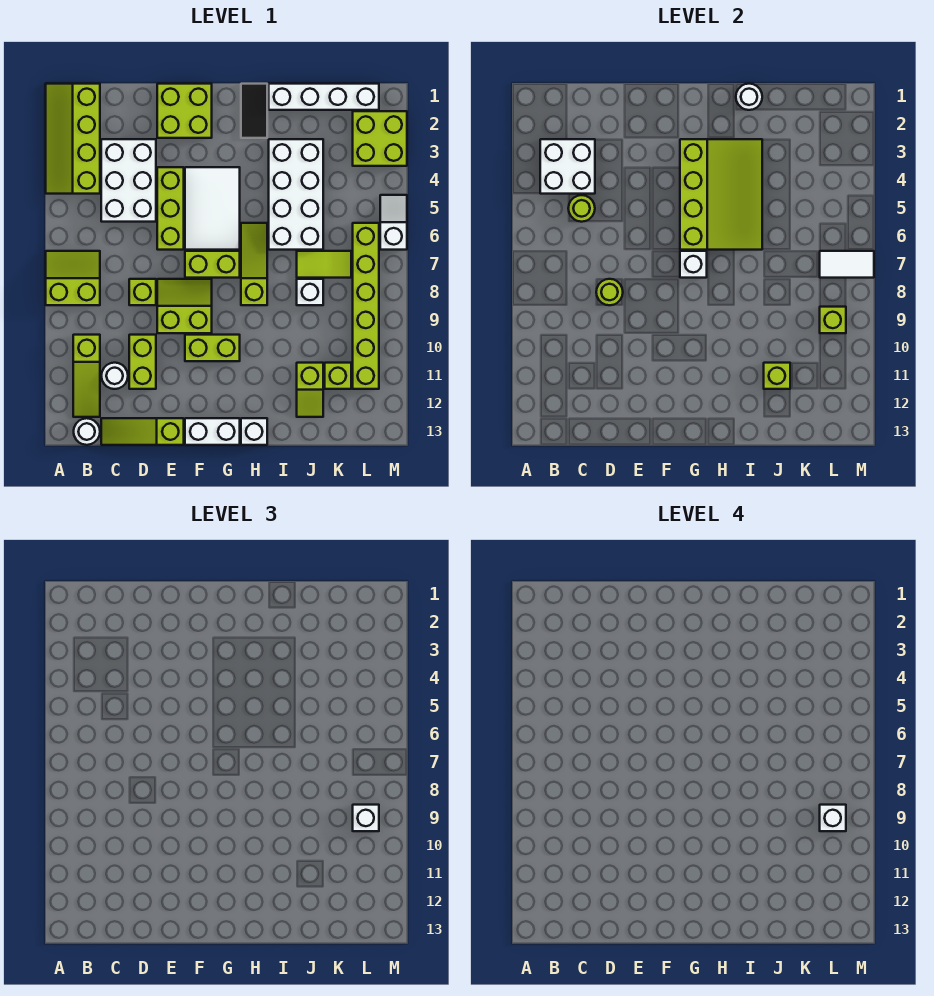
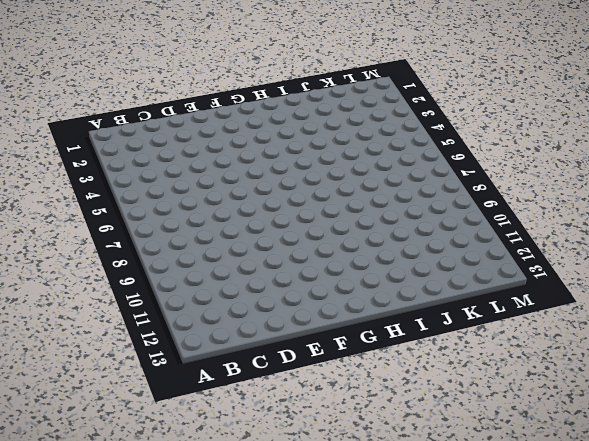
none -> lime slope A1:B4 level 1 top B
none -> lime slope A7:B8 level 1 top 8
none -> lime slope B10:B12 level 1 top 10
none -> white round brick B13 level 1

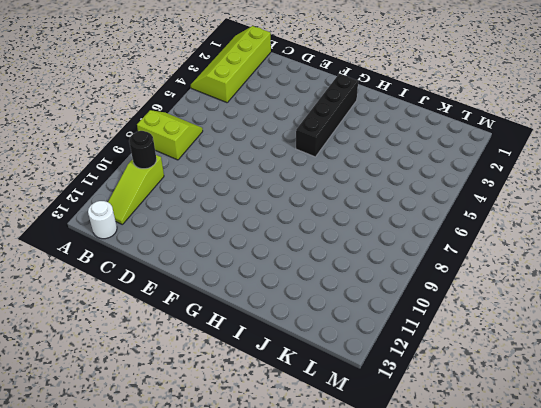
black round brick B10 level 2 -> none
black brick G2:G5 level 1 -> white tile F4:G6 level 1
none -> white brick C3:D5 level 1
none -> white round brick C11 level 1
none -> lime slope C13:E13 level 1 top E
none -> lime brick D8 level 1

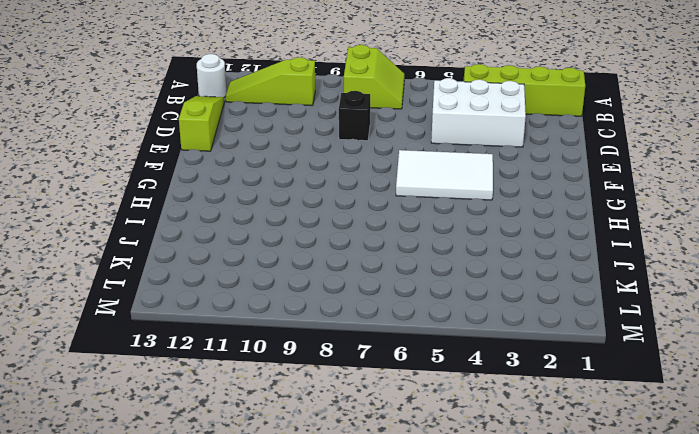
black brick D8 level 1 -> lime brick D8 level 1
none -> white round brick C11 level 1
none -> lime brick D10:D11 level 1
none -> lime brick E1:F2 level 1
none -> lime brick E4:E6 level 1

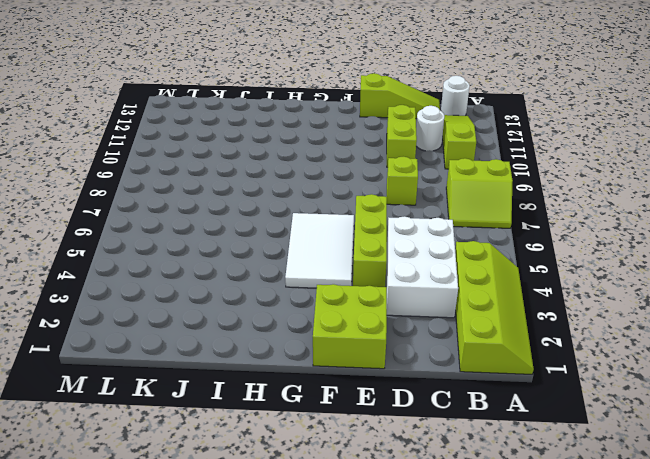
none -> lime slope E8:F9 level 1 top 9
none -> lime brick F7:G7 level 1
none -> lime brick F10:G10 level 1
none -> white brick F13:G13 level 1

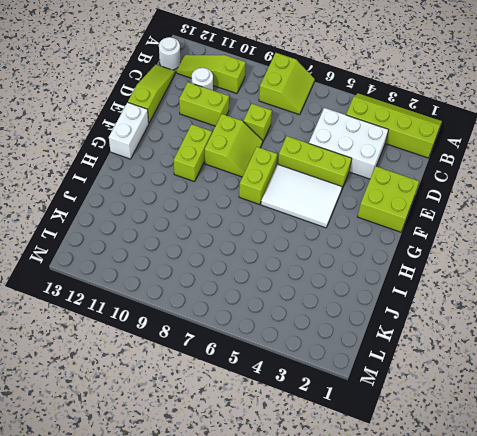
none -> black tile H1:H2 level 1
none -> lime slope H6:H8 level 1 top 8
none -> white brick H13 level 1
none -> white brick I1:L1 level 1

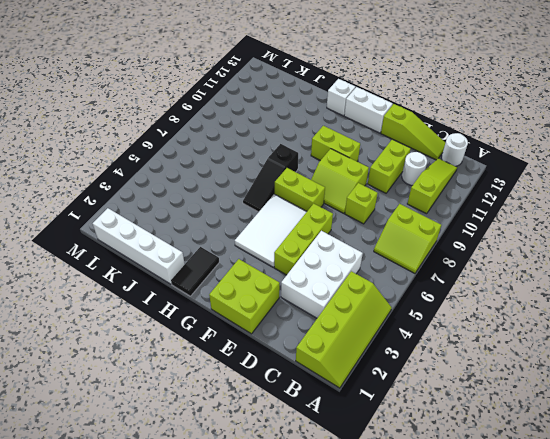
black slope H6:H8 level 1 top 8 -> lime slope H6:H8 level 1 top 8
none -> white brick I3:J6 level 1
none -> lime tile J7:K7 level 1
none -> white brick J8 level 1
none -> lime slope J11:J12 level 1 top 11

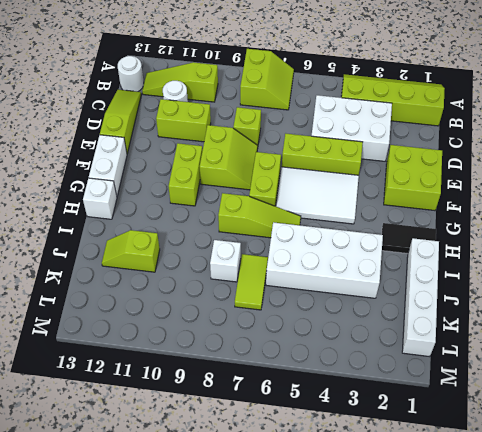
none -> lime brick K11 level 1
none -> lime brick L2:M3 level 1
none -> lime brick L6:L11 level 1
none -> white slope M5:M6 level 1 top 6

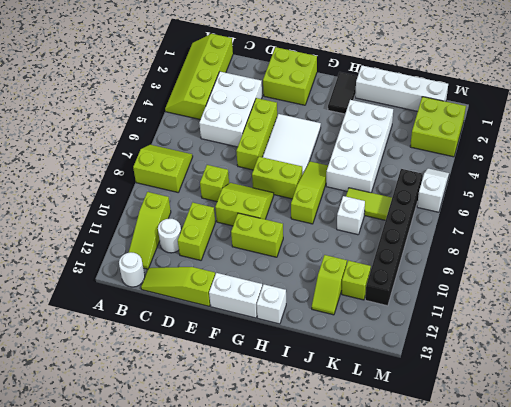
black brick L6:L11 level 1 -> lime brick L6:L11 level 1
none -> white brick B3:C4 level 2
none -> lime round brick C5 level 2
none -> lime round brick D8 level 2
none -> lime slope G3:I6 level 2 top G

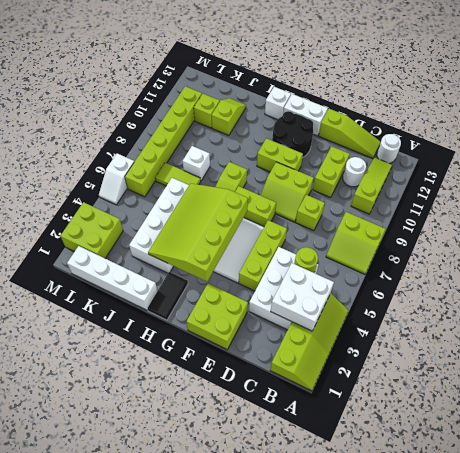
black round brick F11:G12 level 1 -> none
none -> lime round brick D8 level 2
none -> white brick G7 level 2
none -> white round brick I1 level 2
none -> lime brick J11 level 2

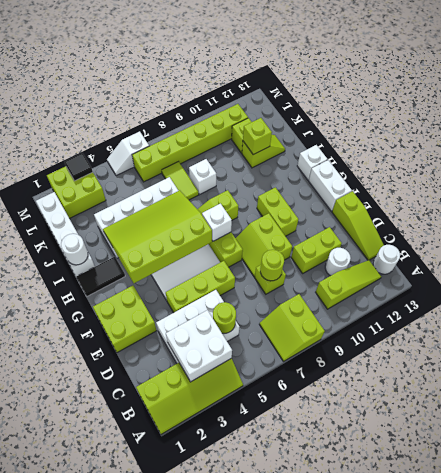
black tile M3 level 2 -> none
none -> white tile L7:M7 level 2
none -> lime brick L9 level 2
none -> white brick L9 level 3
none -> white brick L9 level 4

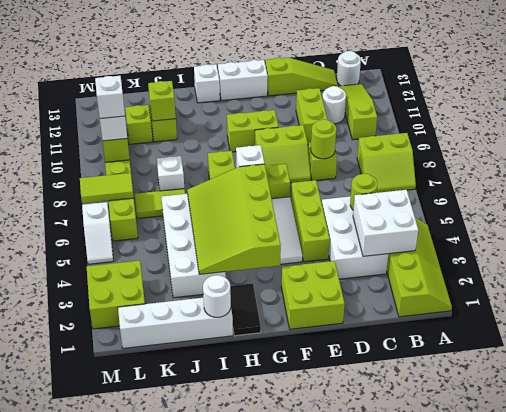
lime tile L7:M7 level 2 -> white tile L7:M7 level 2

